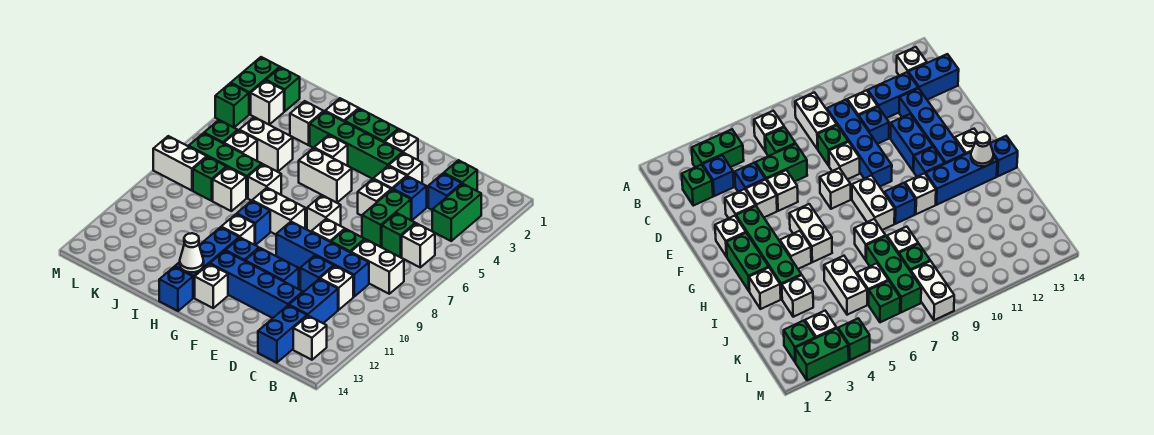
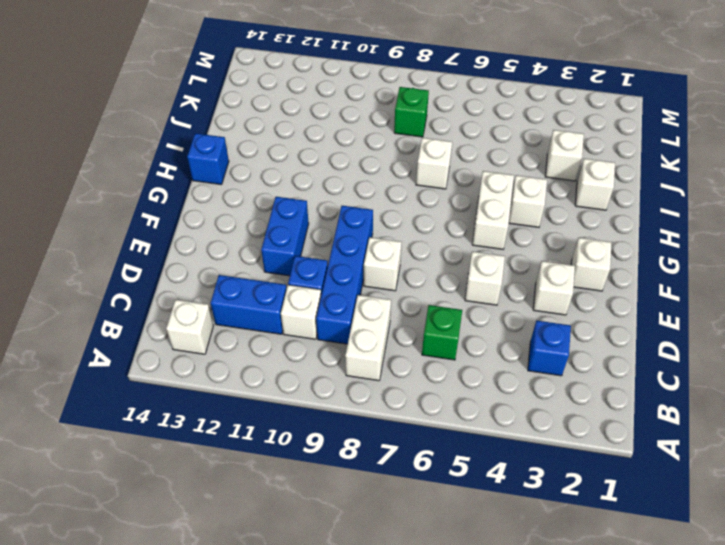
none -> green brick B3:B4 level 1
none -> white brick B6 level 1
none -> green brick C2 level 1
none -> blue brick C13:C14 level 1

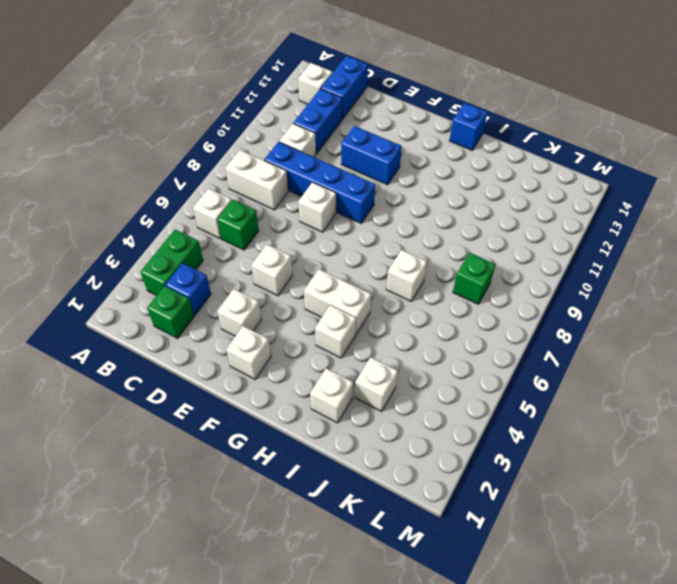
none -> blue brick D4 level 1
none -> green brick D5:D6 level 1
none -> green brick D8 level 1
none -> blue brick D10 level 1

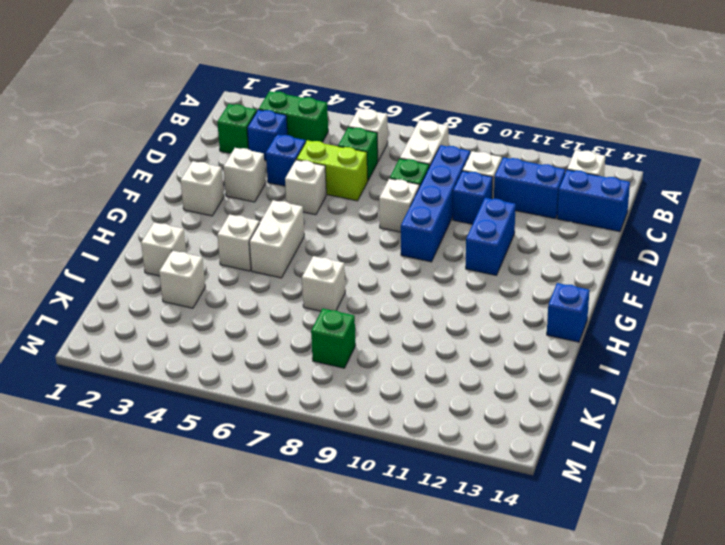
lime brick D5:D6 level 1 -> green brick D5:D6 level 1
none -> blue brick D12:G12 level 1
none -> white brick E4 level 1
none -> green brick F3:I3 level 1
none -> white brick F7 level 1

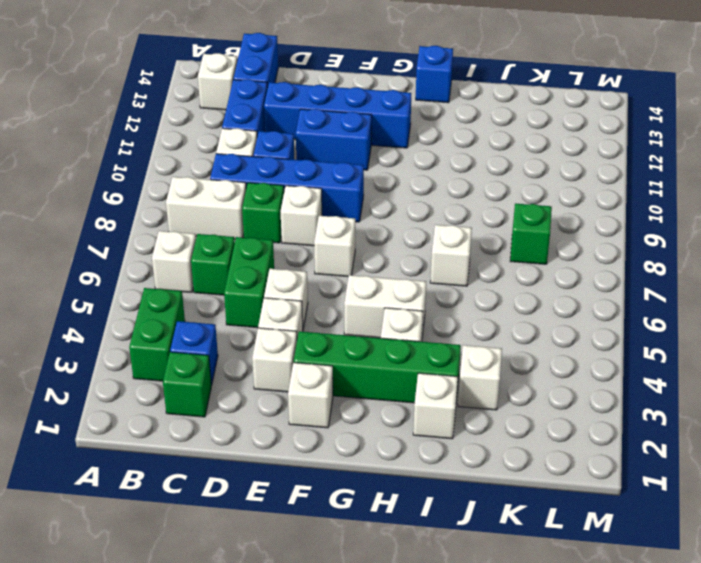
none -> blue brick D4 level 1
none -> green brick G2:H2 level 1
none -> white brick G8:H8 level 1
none -> blue brick G11 level 1

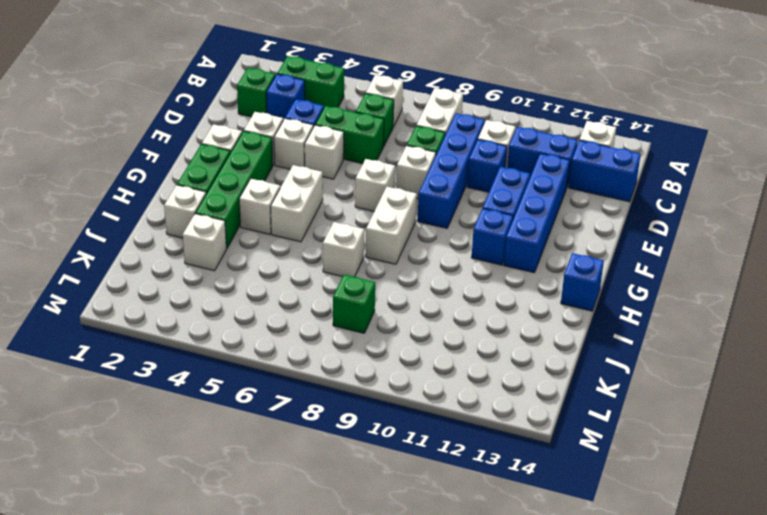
none -> white brick G13 level 1
none -> blue brick H9 level 1
none -> white brick H10 level 1
none -> blue brick H11:H13 level 1

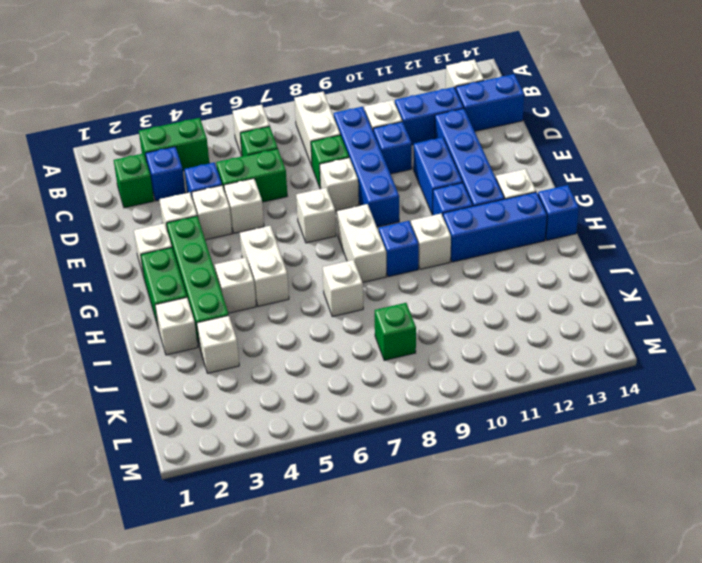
none -> white brick J5:K5 level 1
none -> green brick J7:L7 level 1
none -> white brick J8 level 1
none -> white brick K6 level 1

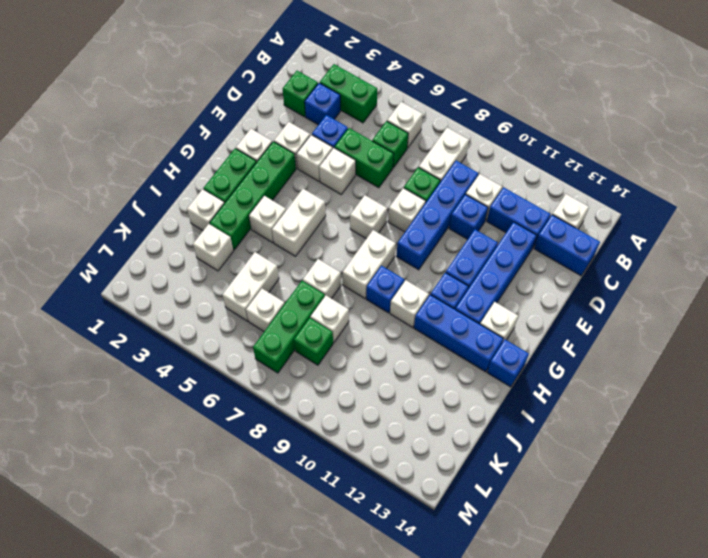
none -> green brick L2 level 1
none -> white brick L3 level 1
none -> green brick L6 level 1
none -> white brick L8:M8 level 1

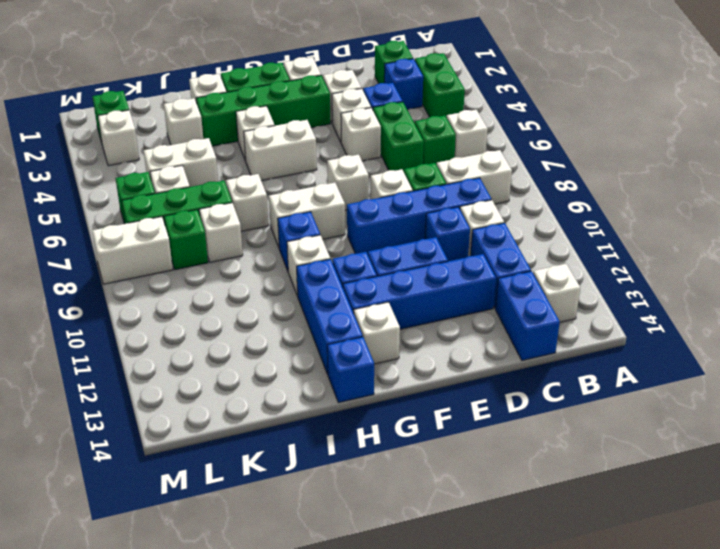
none -> green brick M2:M3 level 1
none -> green brick M4 level 1
none -> white cone H13 level 2

